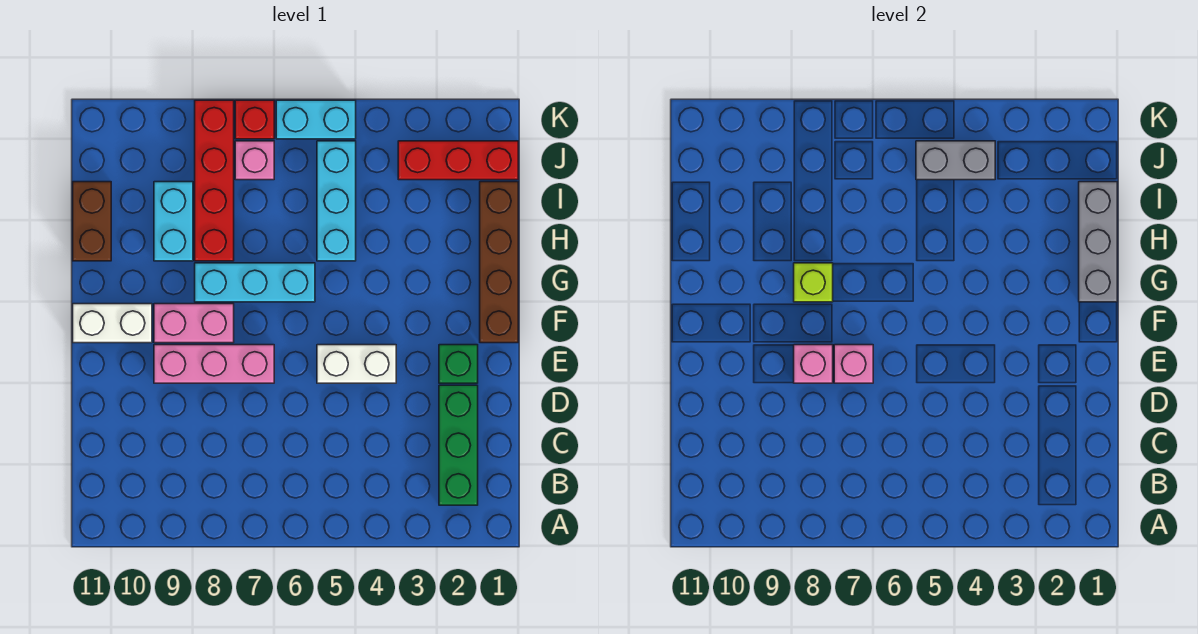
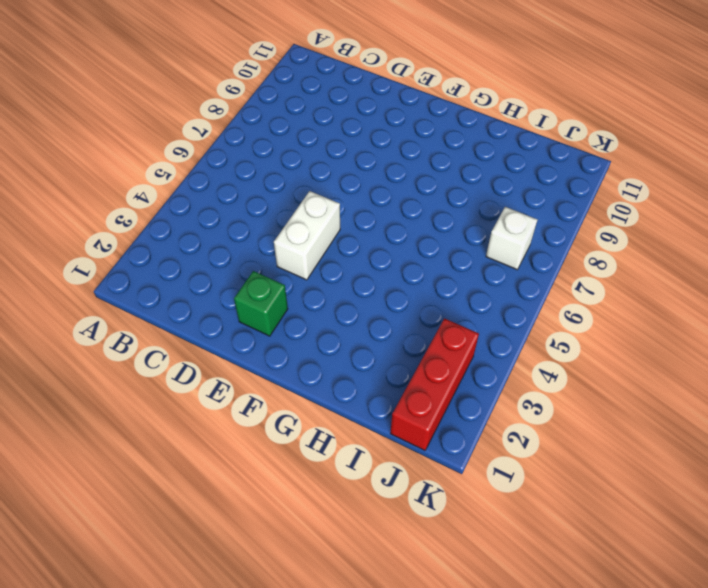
white brick J7 level 1 -> pink brick J7 level 1
none -> green brick B2:D2 level 1
none -> pink brick E7:E9 level 1
none -> brown brick F1:I1 level 1

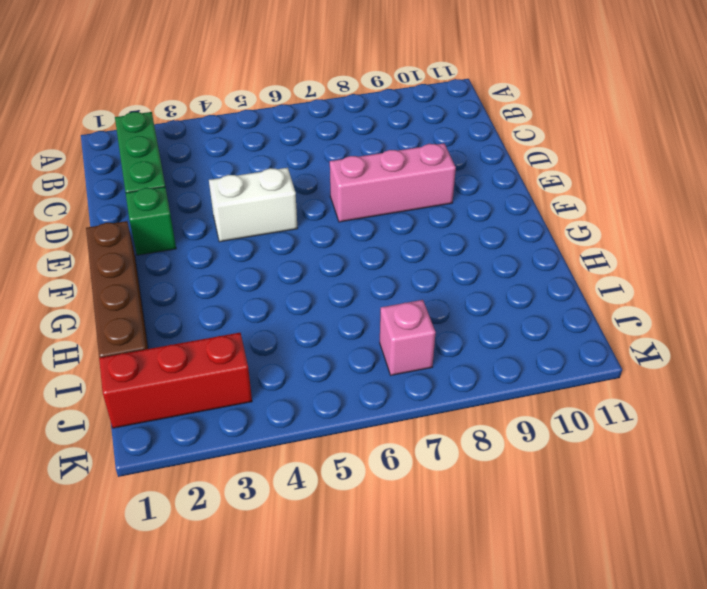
none -> pink brick F8:F9 level 1
none -> white brick F10:F11 level 1
none -> cyan brick G6:G8 level 1

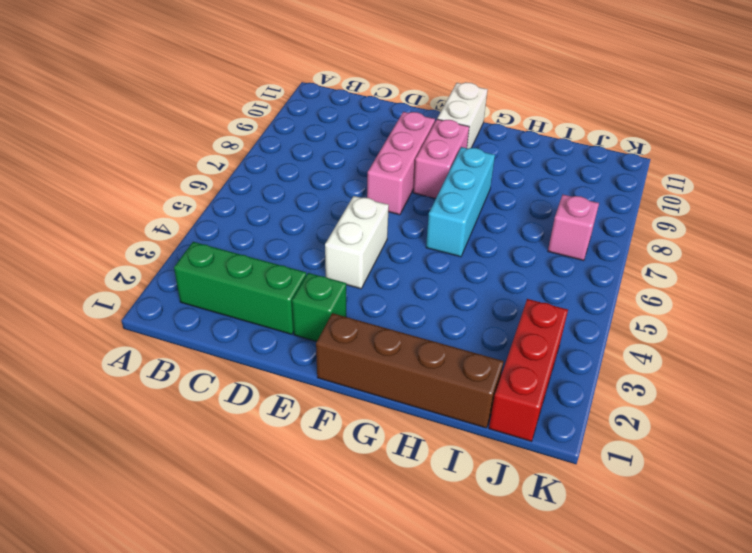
none -> cyan brick H5:J5 level 1
none -> red brick H8:K8 level 1
none -> cyan brick H9:I9 level 1

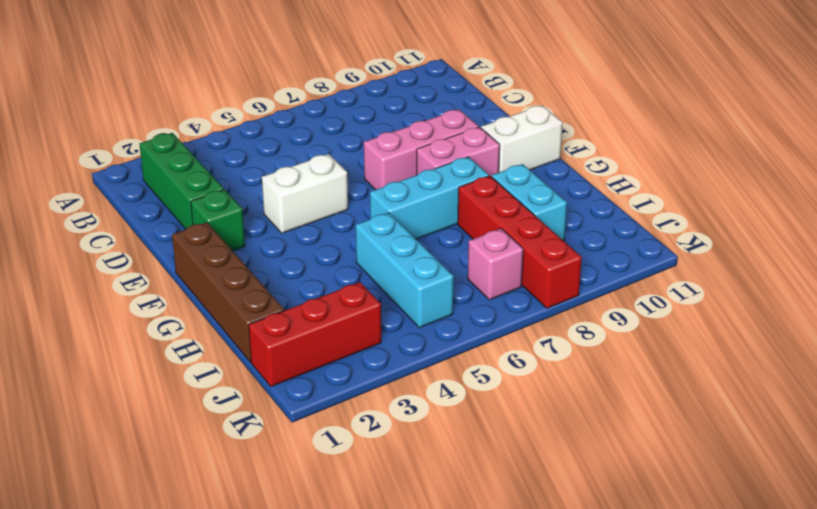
none -> brown brick H11:I11 level 1
none -> cyan brick K5:K6 level 1
none -> red brick K7 level 1

